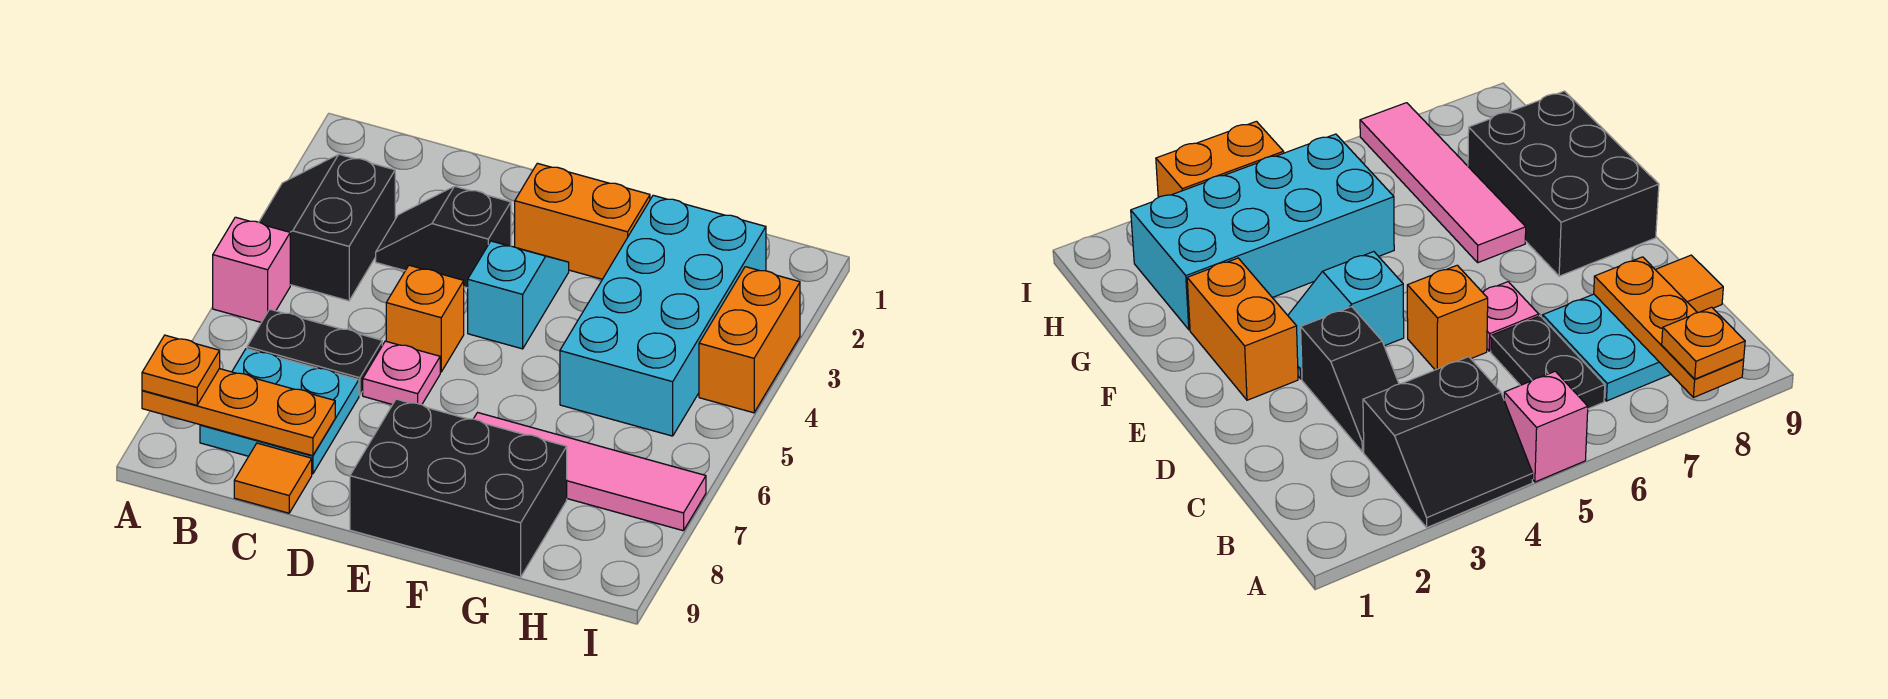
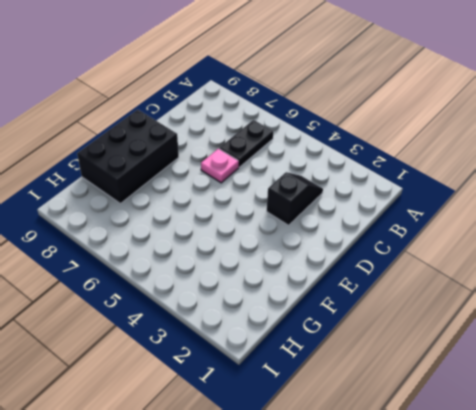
none -> black slope A3:B4 level 1 top B
none -> pink brick A5 level 1
none -> cyan plate B7:C8 level 1

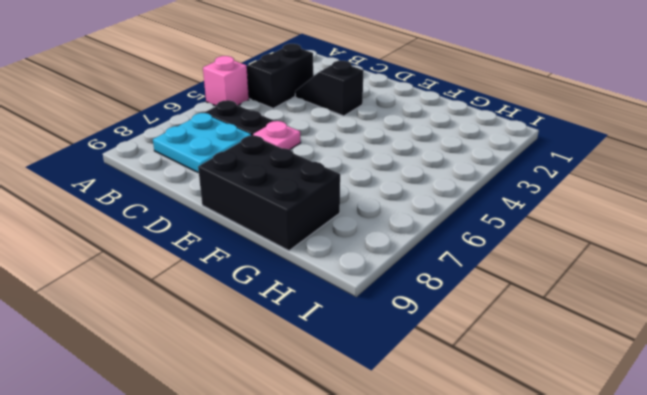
none -> orange tile C9 level 1
none -> orange brick D5 level 1
none -> orange brick E2:F2 level 1

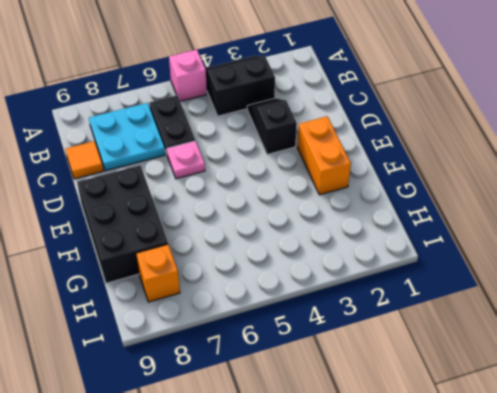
orange brick H8 level 1 -> orange brick D5 level 1
none -> cyan slope E3:E4 level 1 top 4
none -> pink tile F7:I7 level 1
none -> cyan brick G2:H5 level 1

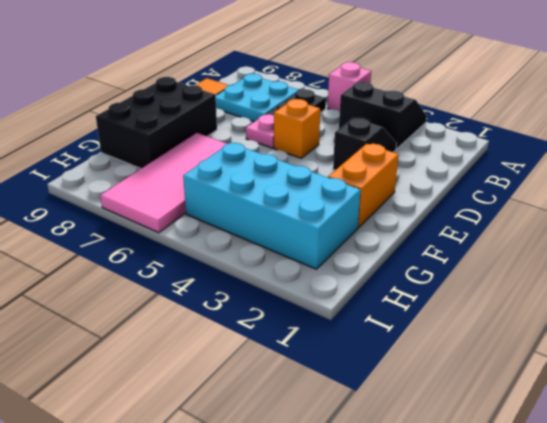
pink tile F6:I7 level 1 -> pink tile F7:I7 level 1
none -> cyan slope E3:E4 level 1 top 4
none -> orange brick I3:I4 level 1
none -> orange plate A8:C8 level 2

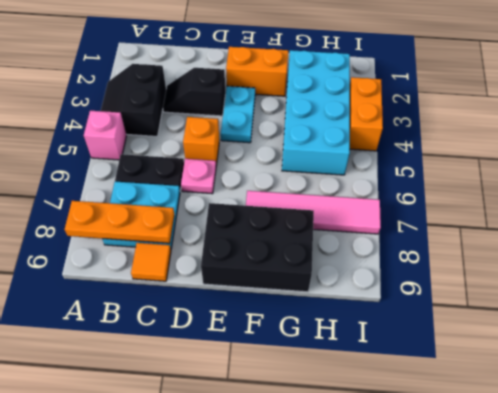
cyan plate E3:E4 level 1 -> cyan slope E3:E4 level 1 top 4
none -> orange plate A8 level 3

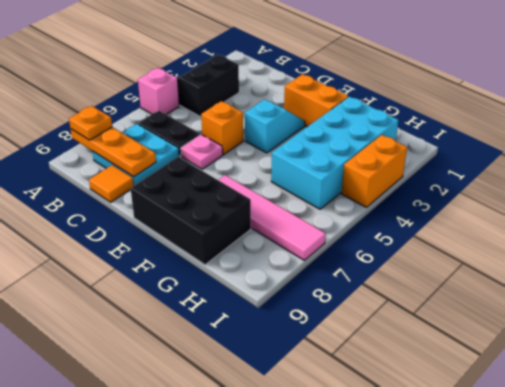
none -> black slope C3:D3 level 1 top D

